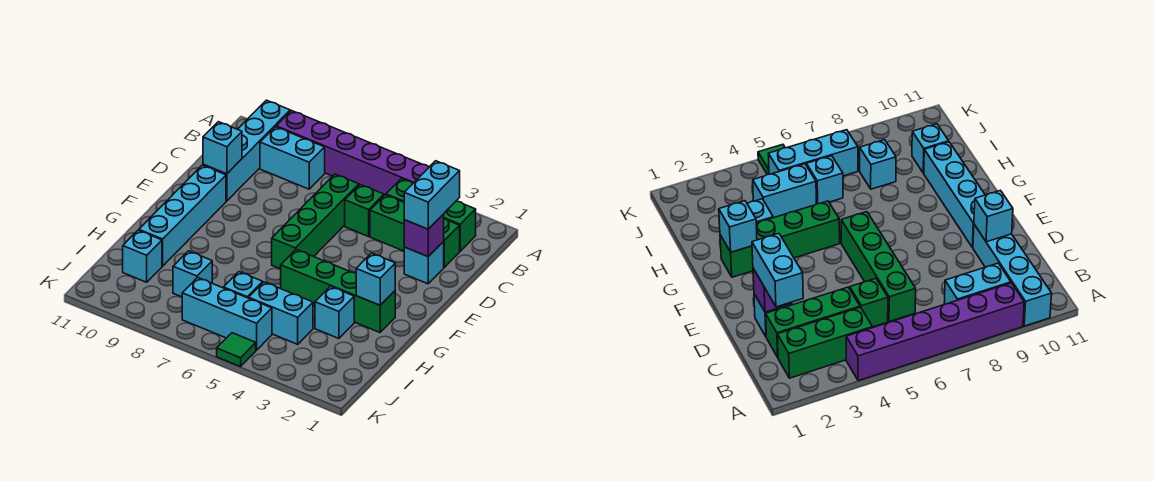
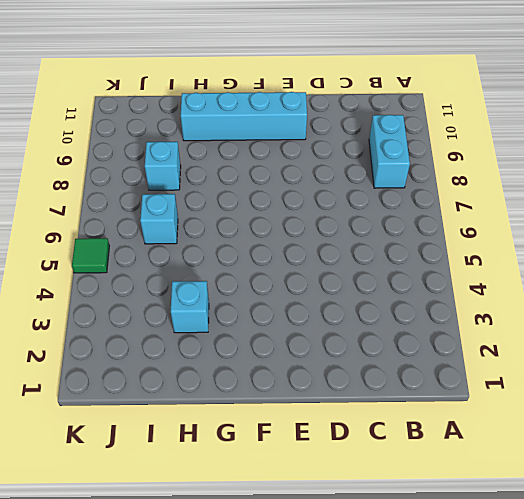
none -> purple brick A4:A9 level 1
none -> cyan brick A10:D10 level 1
none -> green brick B2:B4 level 1

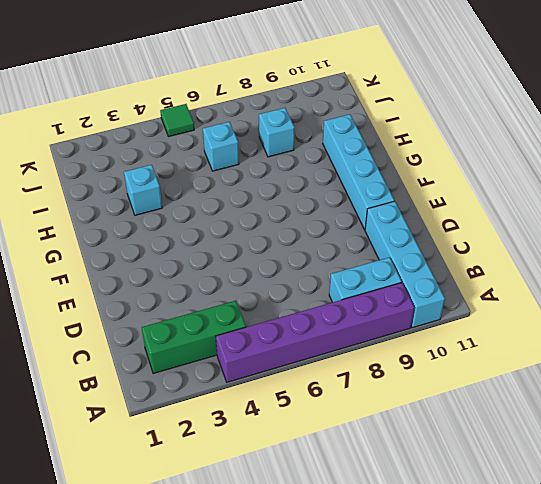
none -> green brick C2:C4 level 1
none -> green brick C5 level 1
none -> green brick C6:F6 level 1

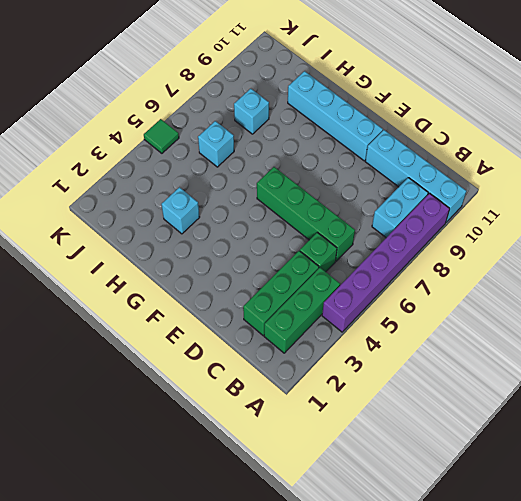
none -> cyan brick D2 level 1
none -> green brick G2:G5 level 1
none -> cyan brick I4:I5 level 1

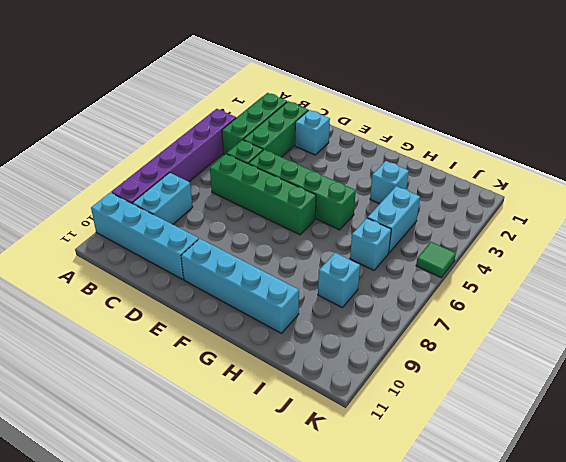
green brick D5:G5 level 1 -> green brick G2:G5 level 1
none -> cyan brick I10 level 1
none -> cyan brick J5:J7 level 1
none -> purple brick D2 level 2

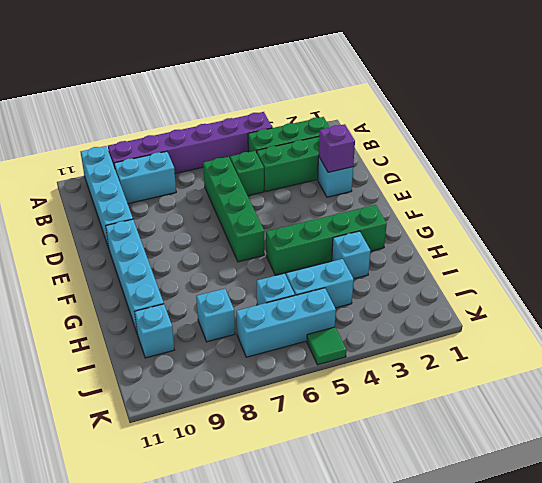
none -> cyan brick D10 level 2
none -> cyan brick G2 level 2
none -> cyan brick C2:D2 level 3

